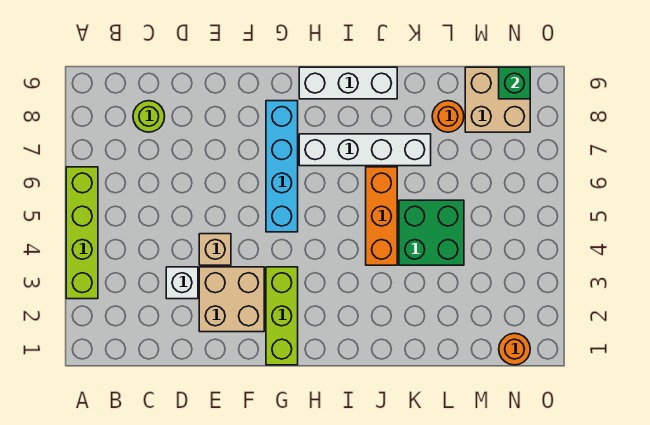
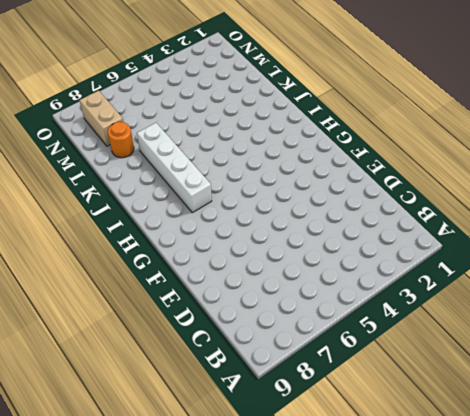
tan brick M8:N8 level 1 -> tan brick M8:N9 level 1
none -> lime brick A3:A6 level 1
none -> lime round brick C8 level 1
none -> white brick D3 level 1

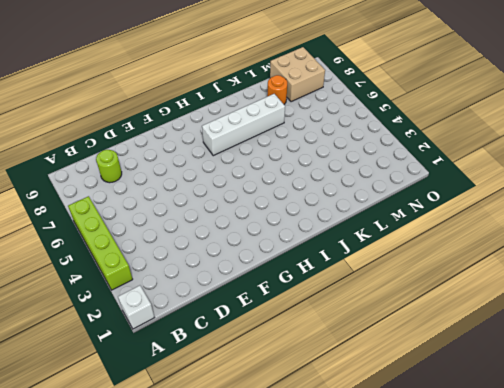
white brick A1 level 1 -> white brick D3 level 1
none -> tan brick E2:F3 level 1
none -> tan brick E4 level 1
none -> lime brick G1:G3 level 1

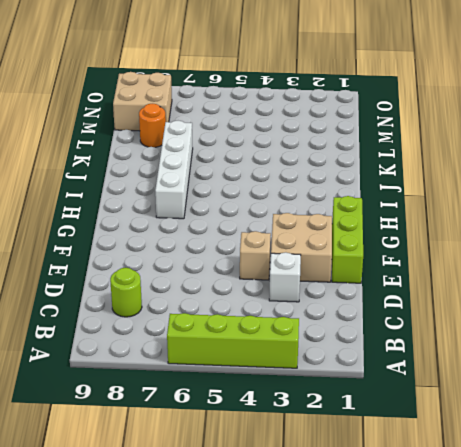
lime brick E1:G1 level 1 -> lime brick G1:G3 level 1
none -> cyan brick G5:G8 level 1
none -> white brick H9:J9 level 1
none -> orange brick J4:J6 level 1

